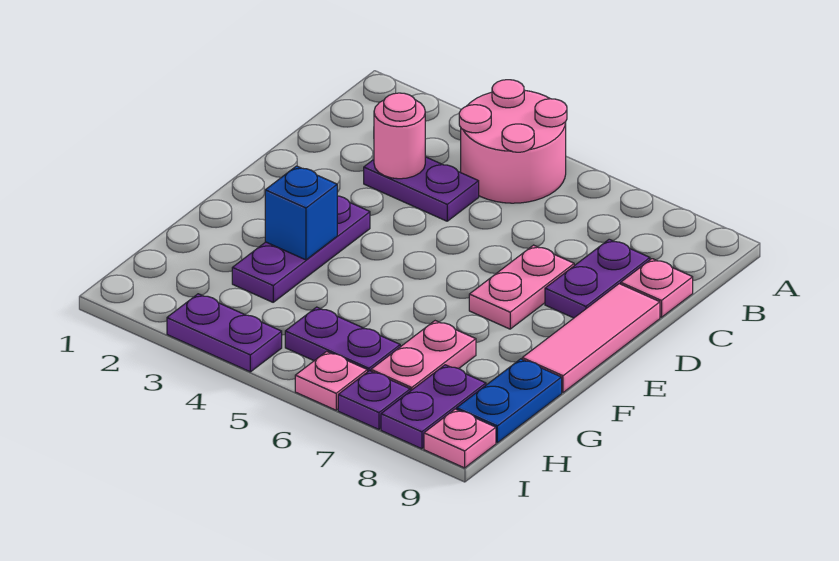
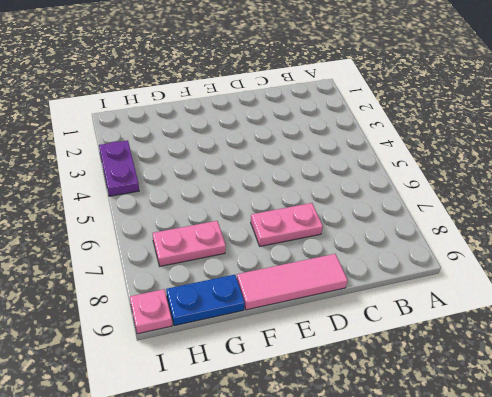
none -> pink round brick A4:B5 level 1
none -> purple plate C3:C4 level 1
none -> purple plate C8:D8 level 1

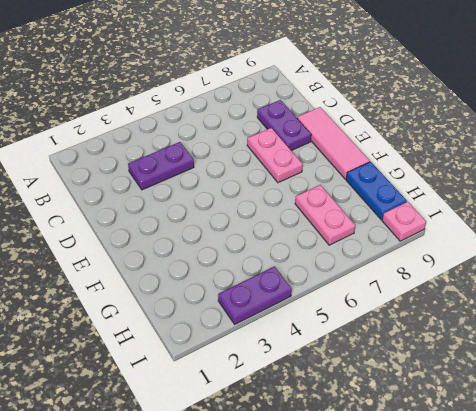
none -> pink round brick A4:B5 level 1
none -> pink plate C9 level 1
none -> purple plate E3:G3 level 1

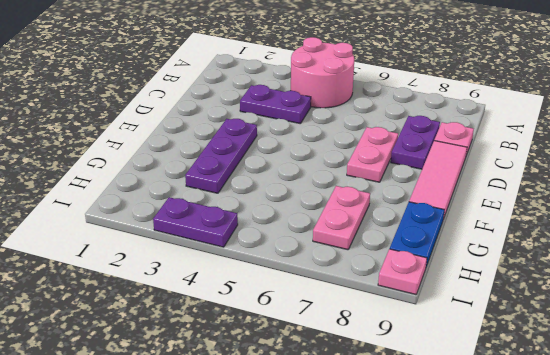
none -> purple plate H5:H6 level 1
none -> purple plate H8:I8 level 1
none -> pink plate I6 level 1

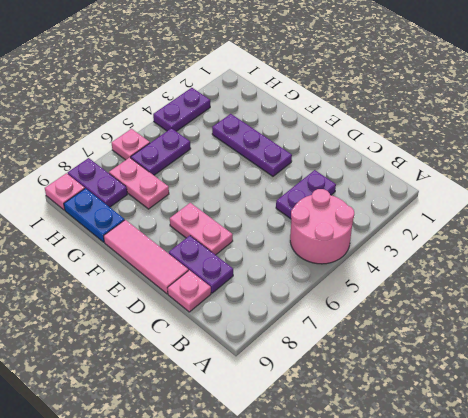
none -> purple plate I7 level 1
none -> pink round brick C3 level 2
none -> blue brick F3 level 2

